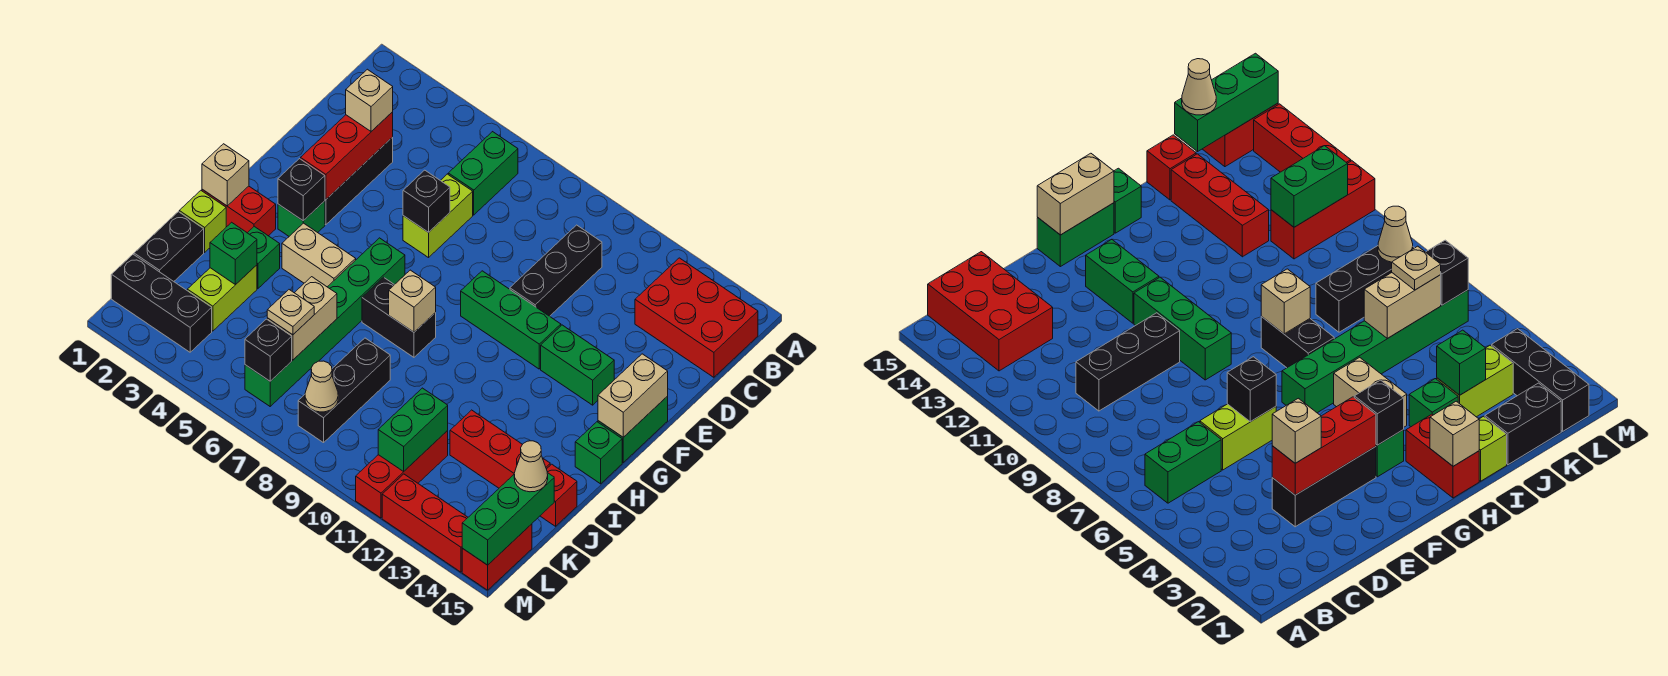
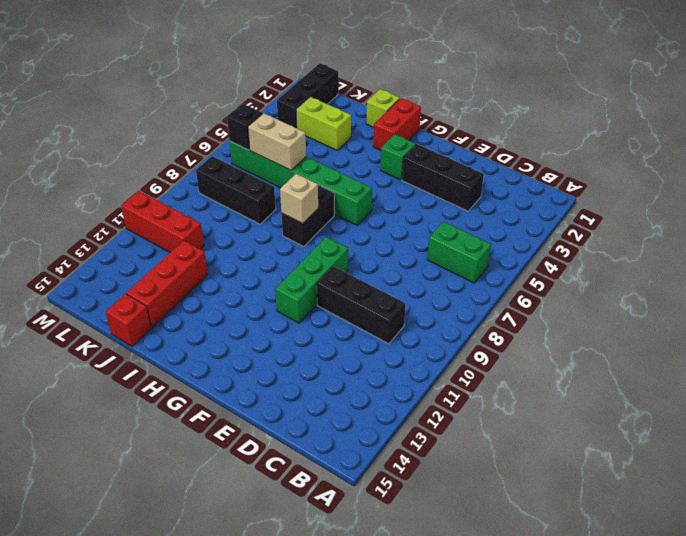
none -> red brick B13:C15 level 1
none -> lime brick D6:E6 level 1
none -> green brick F12:F13 level 1
none -> green brick F15:G15 level 1

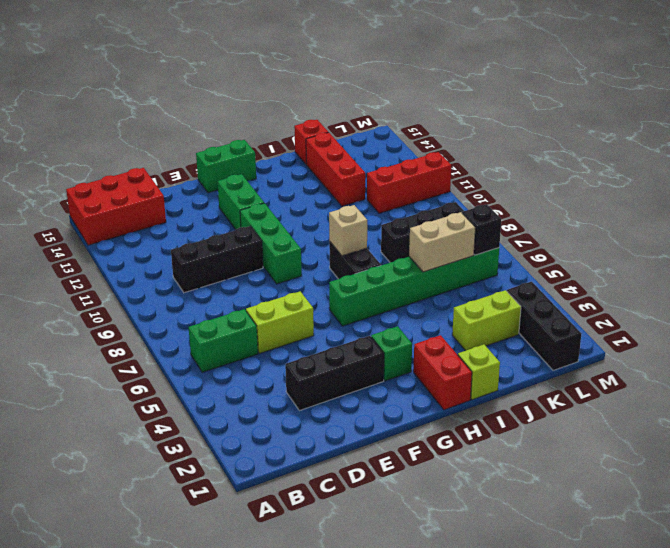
red brick A14:C15 level 1 -> red brick B13:C15 level 1
none -> tan brick H4:H5 level 1
none -> green brick H15 level 1
none -> green brick I3 level 1
none -> black brick J1:K1 level 1

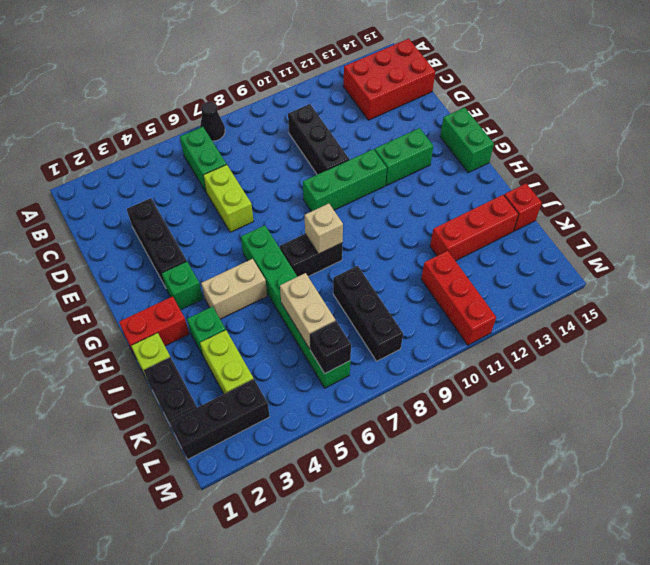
black cone A7 level 1 -> none
none -> green brick H15 level 1
none -> red brick L15:M15 level 1
none -> red brick M12:M14 level 1
none -> red brick D3:F3 level 2

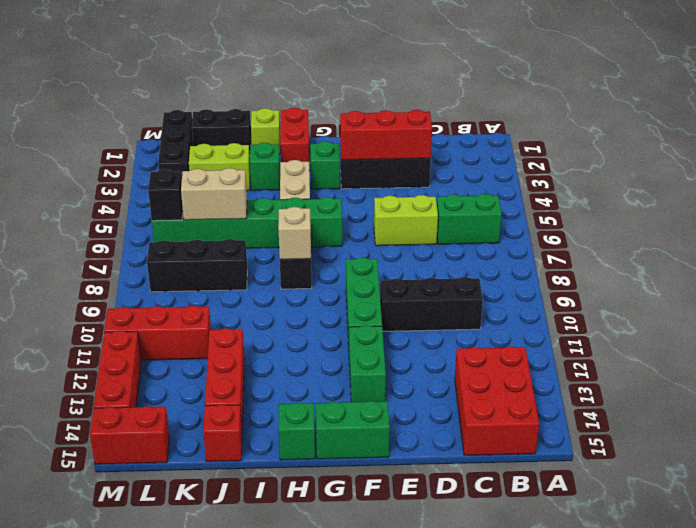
none -> black brick E6 level 2
none -> tan brick F15:G15 level 2
none -> black brick G3 level 2
none -> tan brick H1 level 2

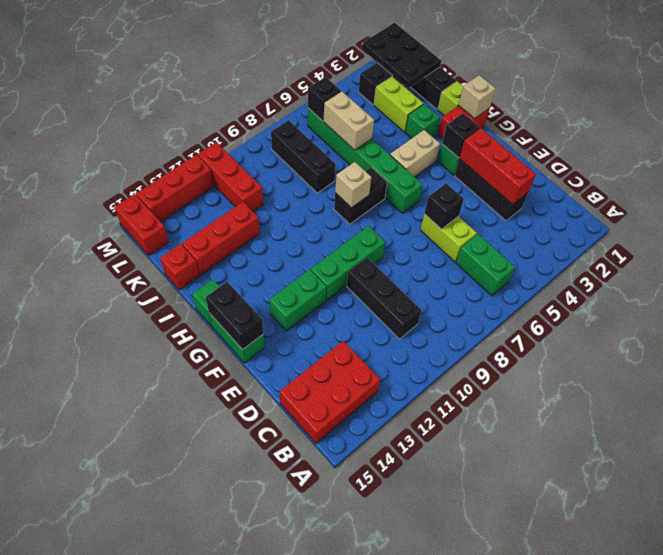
black brick F15:G15 level 2 -> tan brick F15:G15 level 2
black plate K1:M2 level 2 -> none
none -> green brick J3 level 2
none -> green brick K11:L11 level 2
none -> green brick K15:M15 level 2
none -> tan cone L8 level 2

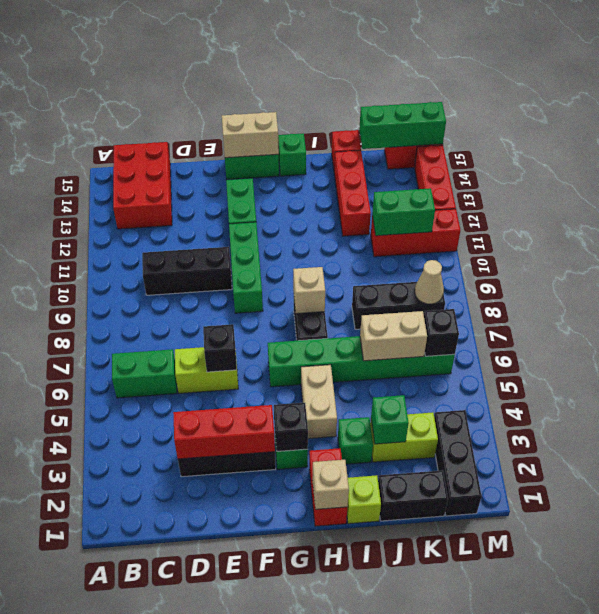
none -> tan brick D3 level 3
none -> tan plate K6 level 3
none -> tan cone K15 level 3

